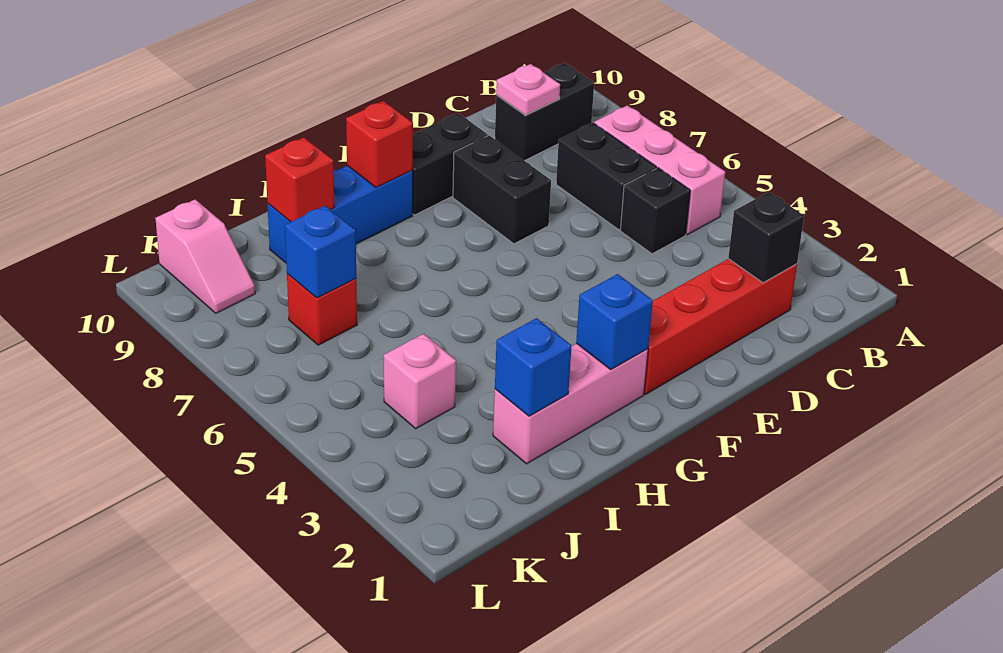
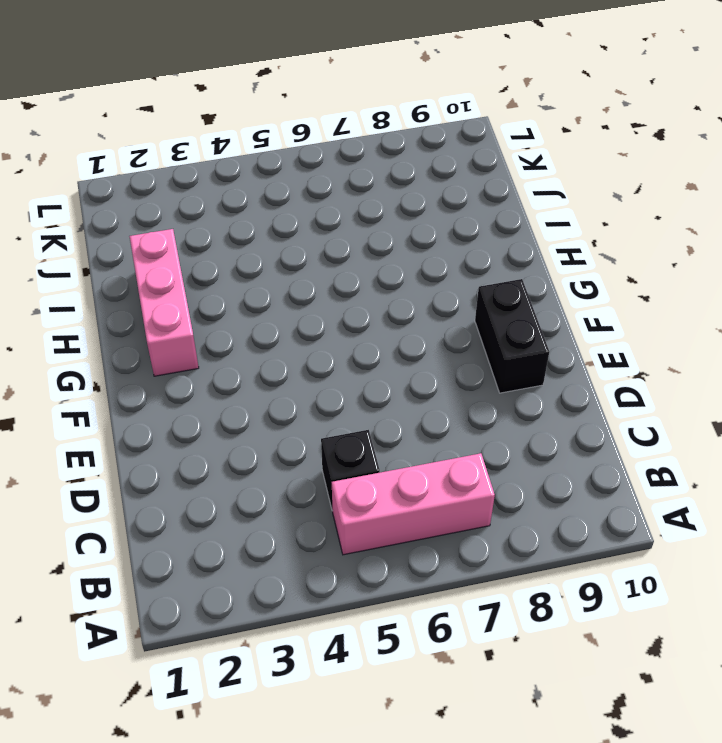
none -> black brick B9:C9 level 1
none -> red brick C2:F2 level 1
none -> black brick C6:C7 level 1

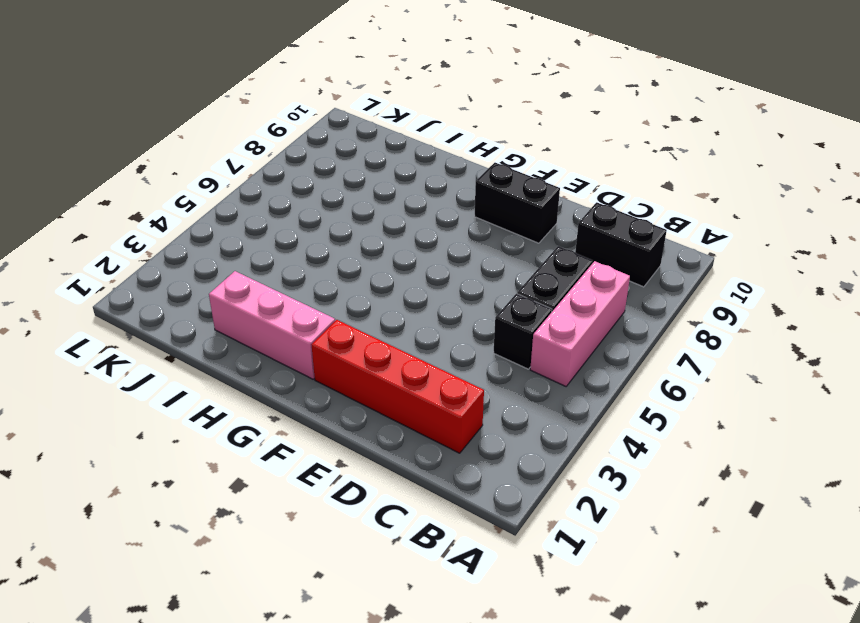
none -> black brick E7:E8 level 1
none -> blue brick G9:I9 level 1
none -> pink brick J4 level 1

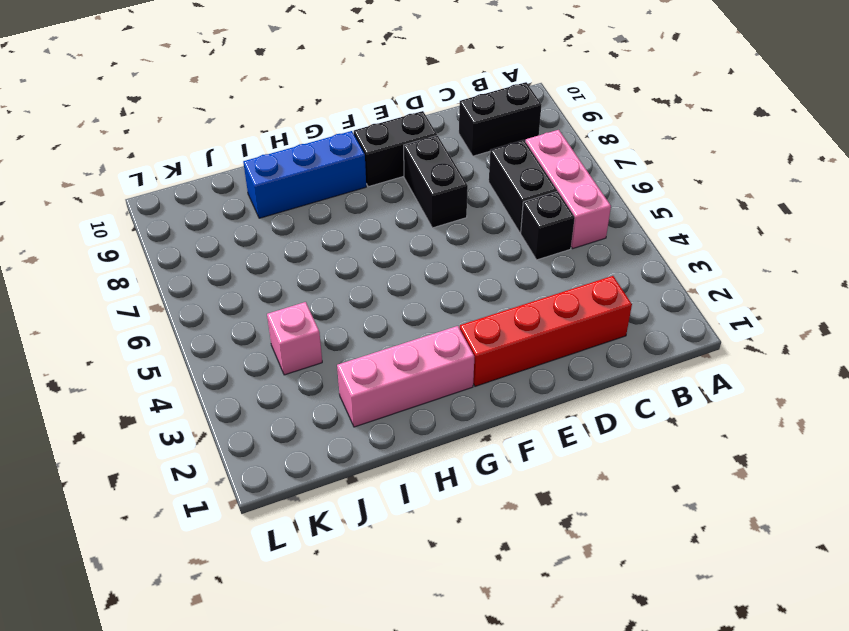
none -> red brick J7 level 1
none -> pink slope K9:K10 level 1 top 10
none -> black brick C2 level 2

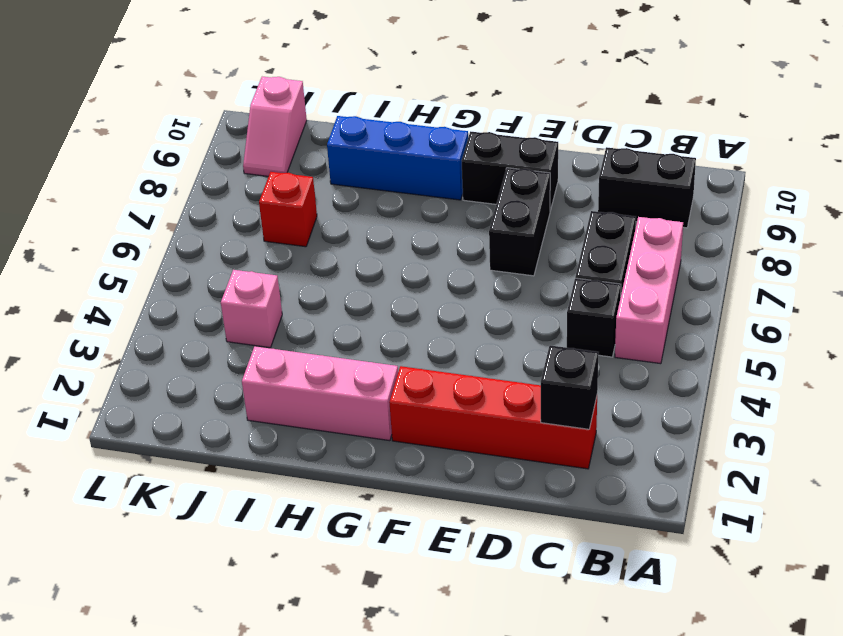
none -> pink plate C9 level 2
none -> blue brick G2 level 2
none -> red brick G9 level 2

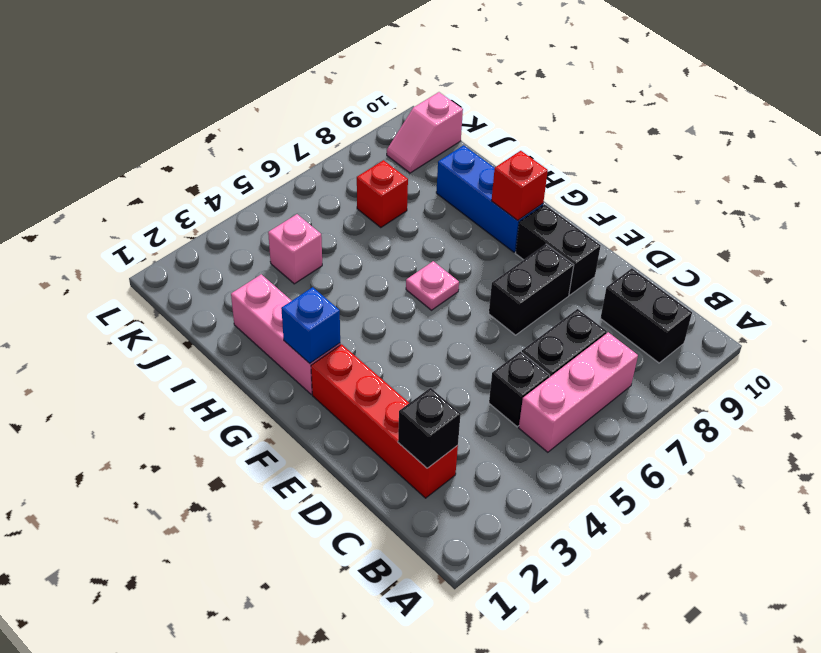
pink plate G6 level 1 -> pink plate C9 level 2
none -> blue brick I2 level 2
none -> red brick I9 level 2
none -> blue brick J7 level 2

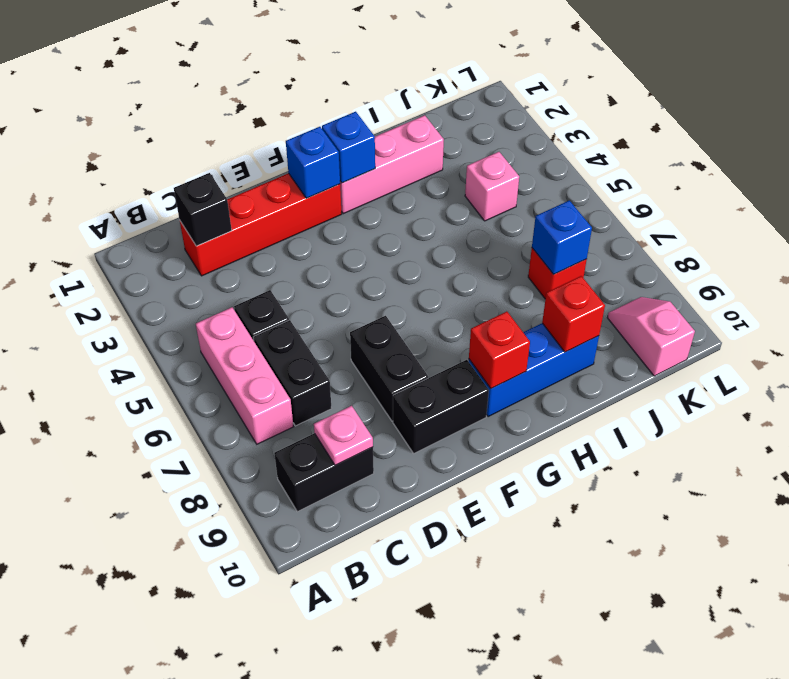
blue brick F2 level 2 -> blue brick I2 level 2

